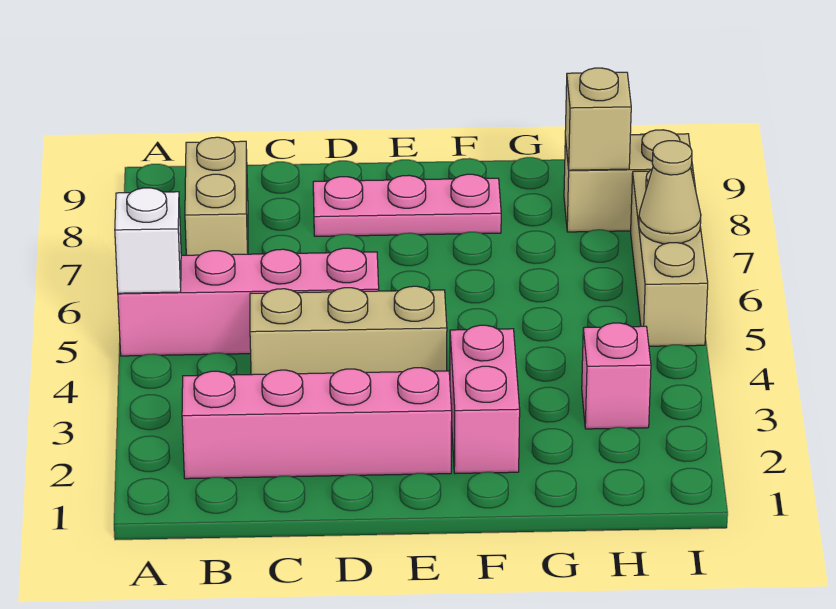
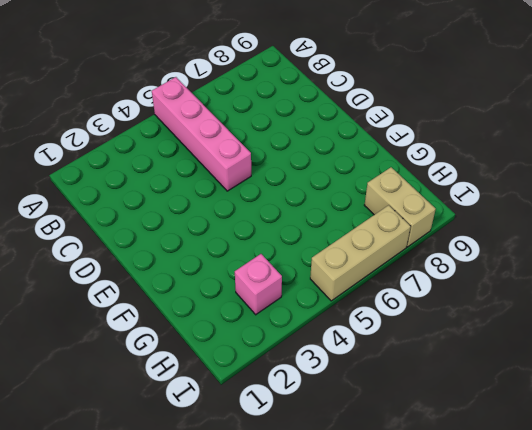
none -> pink brick B2:E2 level 1
none -> tan brick B7:B8 level 1
none -> tan brick C4:E4 level 1

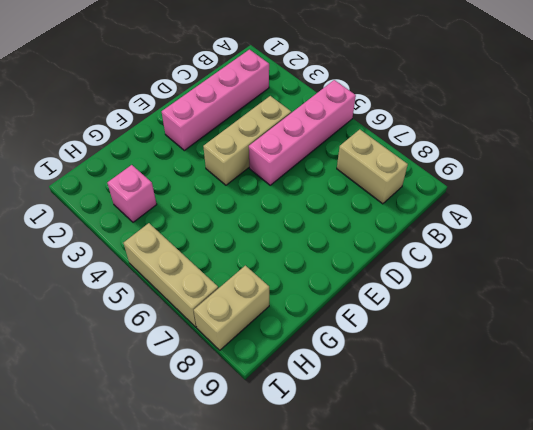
none -> pink plate D8:F8 level 1
none -> pink brick F2:F3 level 1
none -> white brick A5 level 2

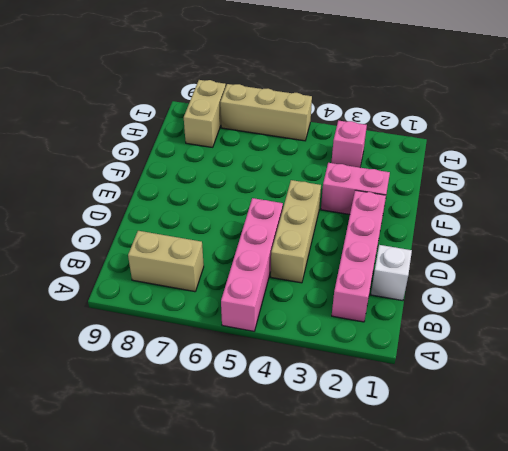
white brick C1 level 1 -> white brick A5 level 2
none -> pink plate D8:F8 level 1
none -> tan brick H8 level 2
none -> tan cone I6 level 2

